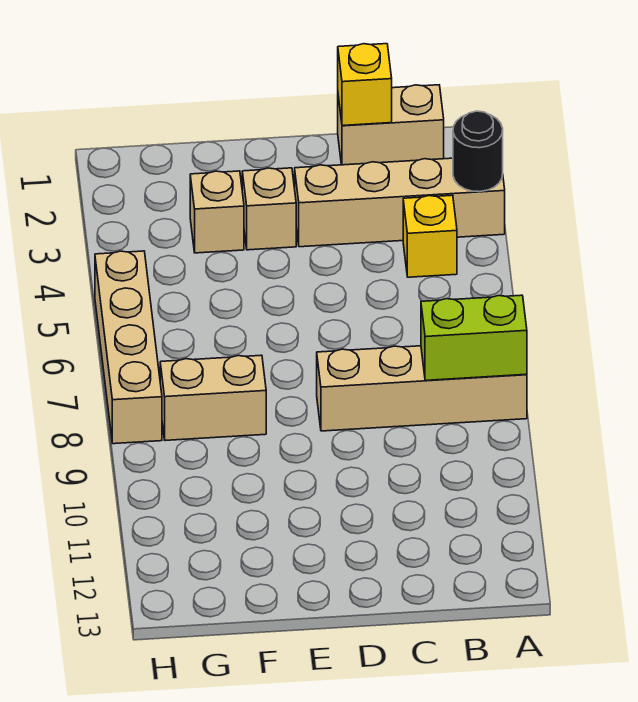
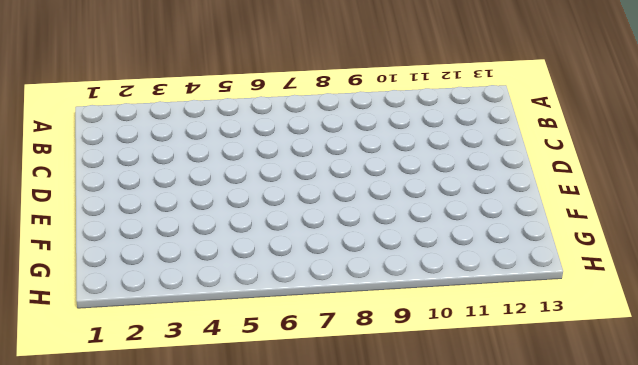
none -> tan brick A3:D3 level 1
none -> tan brick A8:D8 level 1

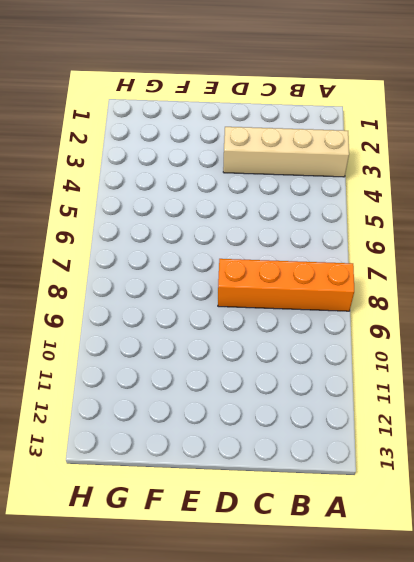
orange brick A8:D8 level 1 -> tan brick A8:D8 level 1
none -> tan brick B1:C1 level 1
none -> yellow brick B4 level 1

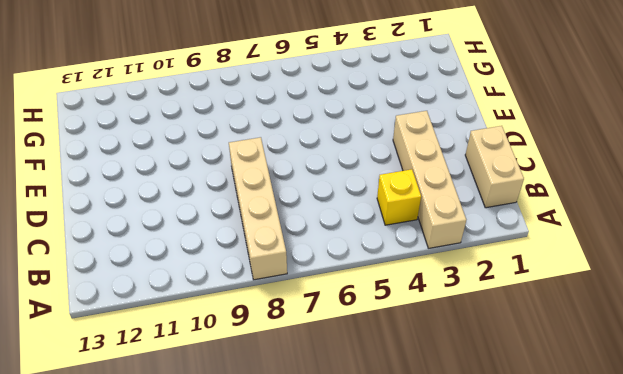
none -> tan brick E3 level 1
none -> tan brick F3 level 1

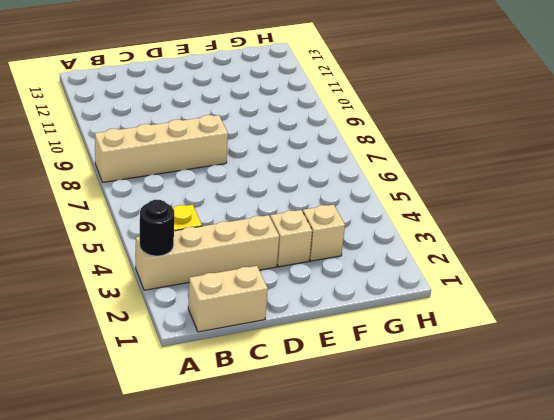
none -> tan brick F8:G8 level 1
none -> tan brick H5:H8 level 1

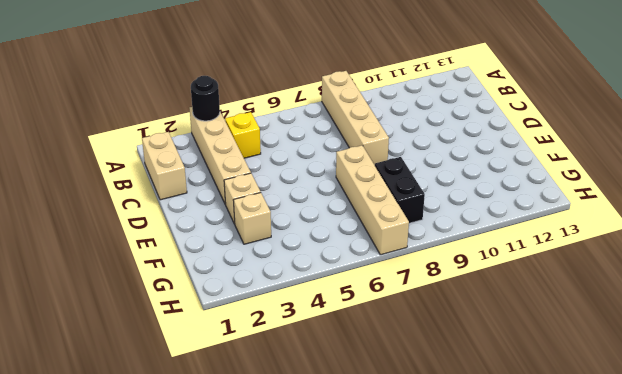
tan brick E7:H7 level 1 -> tan brick H5:H8 level 1
black brick F8:G8 level 1 -> tan brick F8:G8 level 1
none -> lime brick A8:B8 level 2
none -> yellow brick C1 level 2

